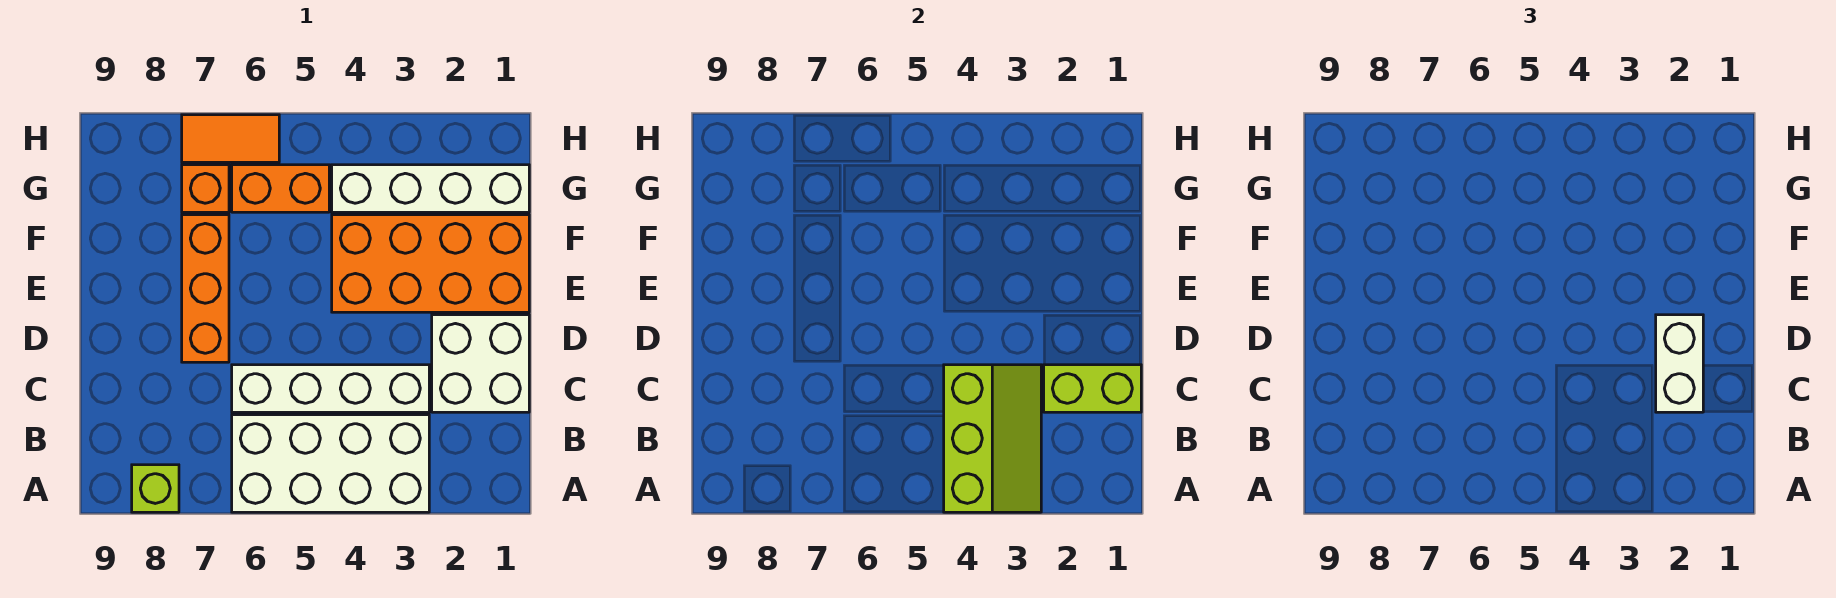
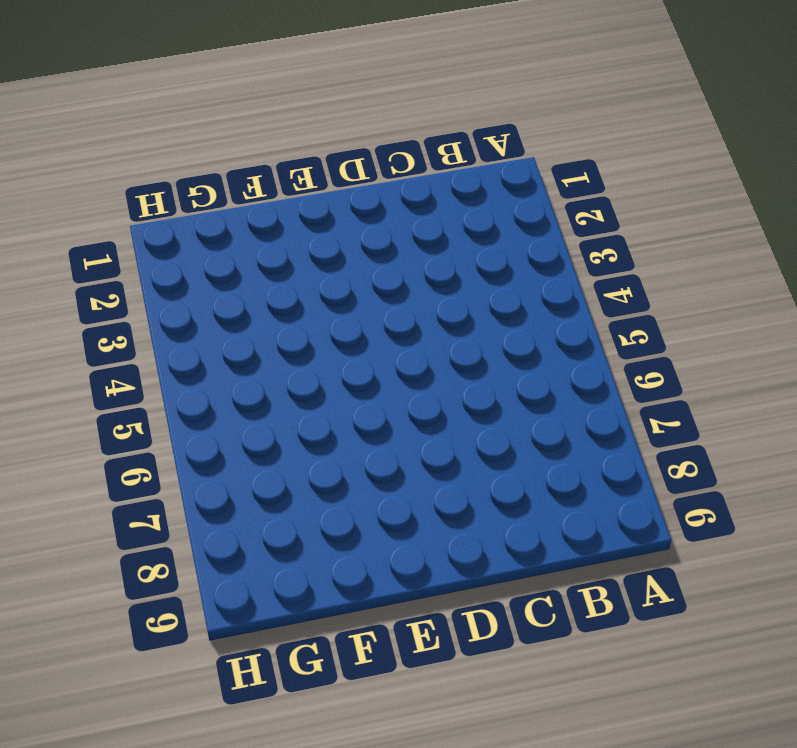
none -> white brick A3:B6 level 1
none -> lime brick A8 level 1
none -> white brick C1:D2 level 1

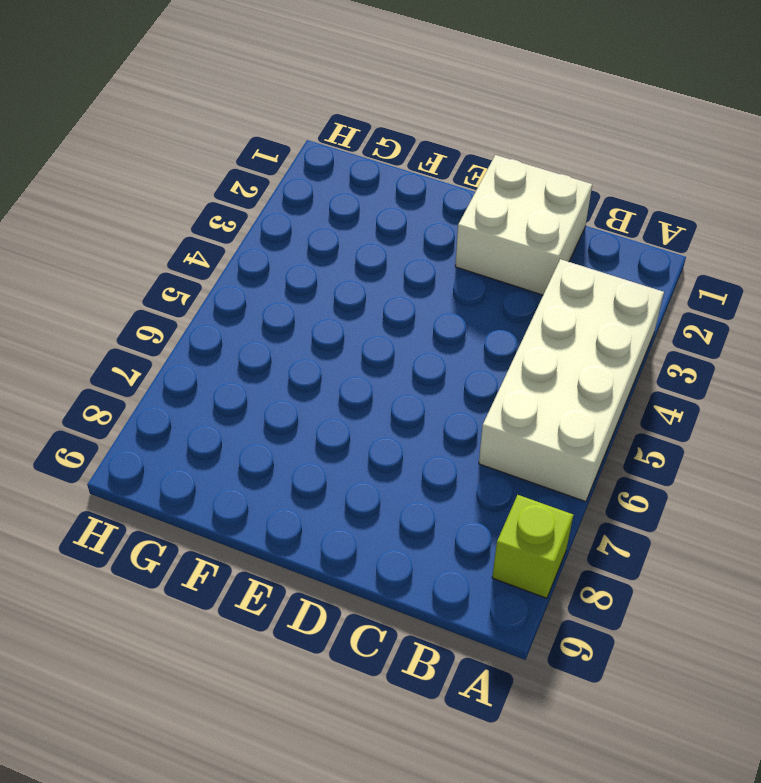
none -> white brick C3:C6 level 1
none -> orange brick D7:F7 level 1
none -> orange brick E1:F4 level 1

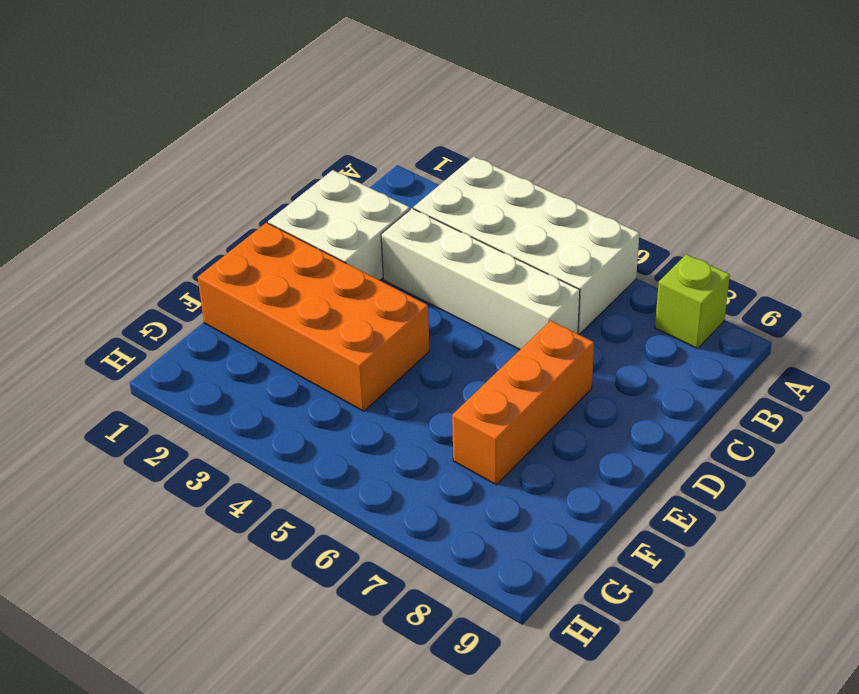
none -> white brick G1:G4 level 1
none -> orange brick G5:G6 level 1
none -> orange brick G7 level 1

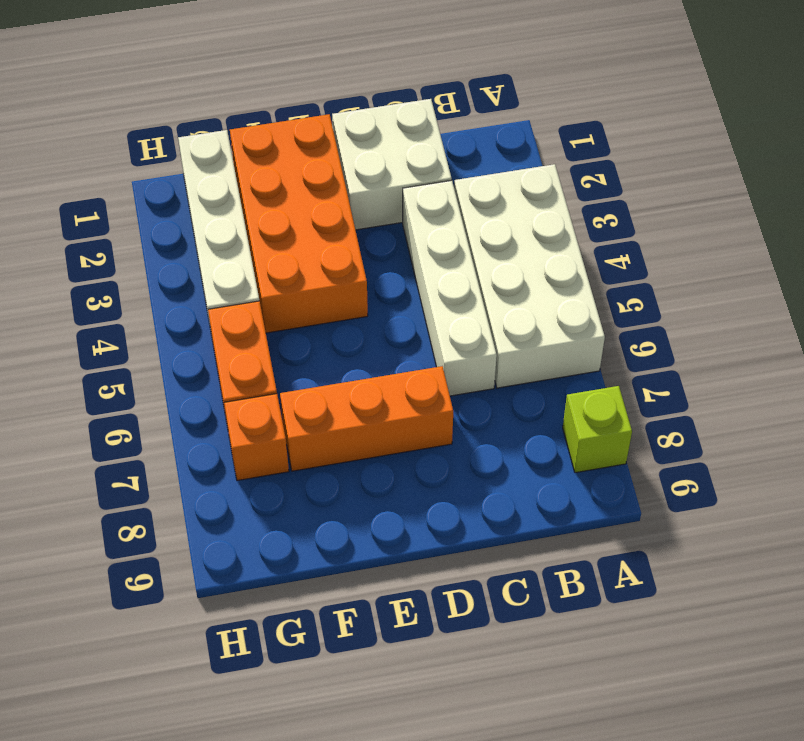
none -> orange tile H6:H7 level 1
none -> lime slope A3:C4 level 2 top 4
none -> lime brick C1:C2 level 2

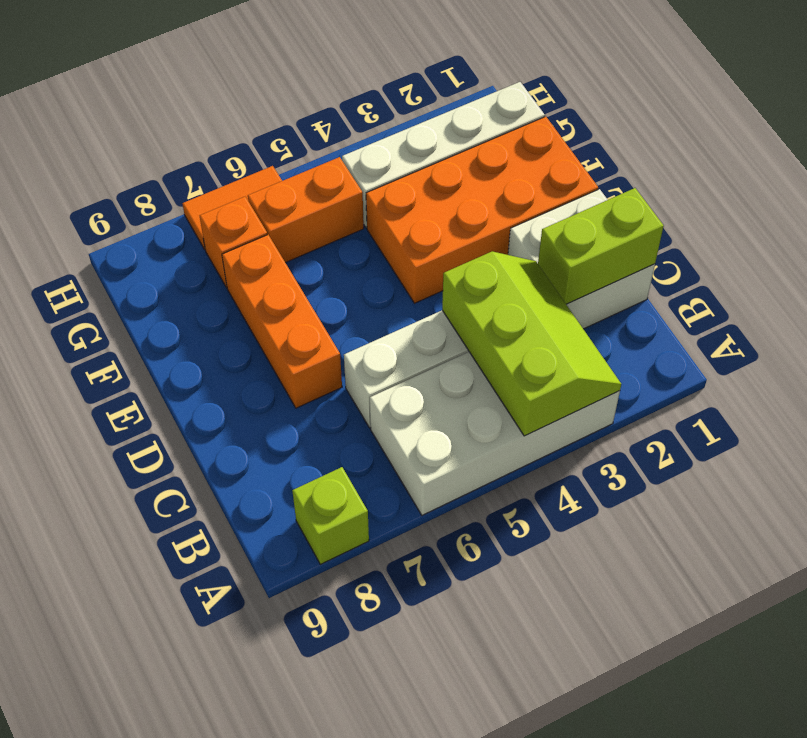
none -> white brick C2:D2 level 3

